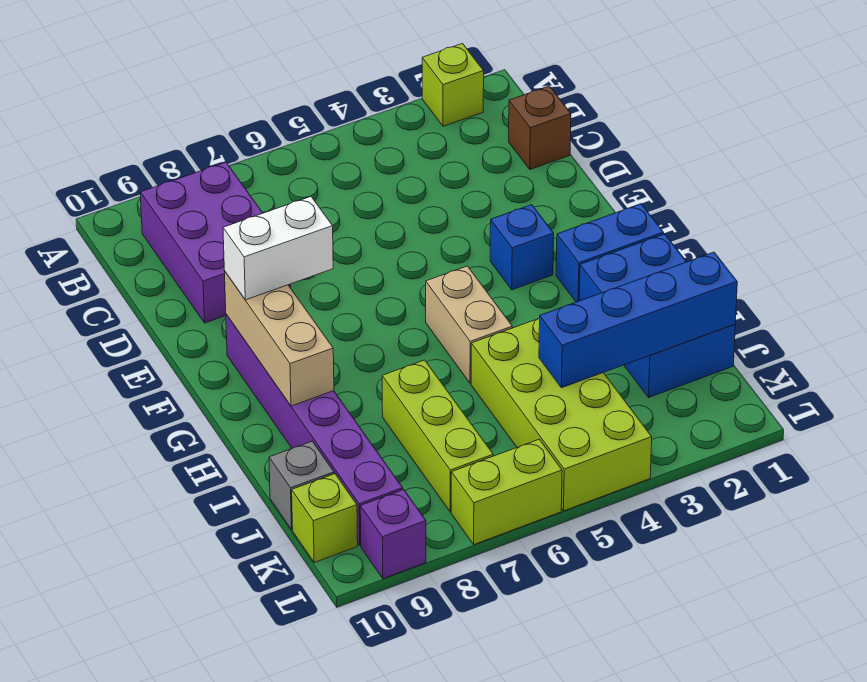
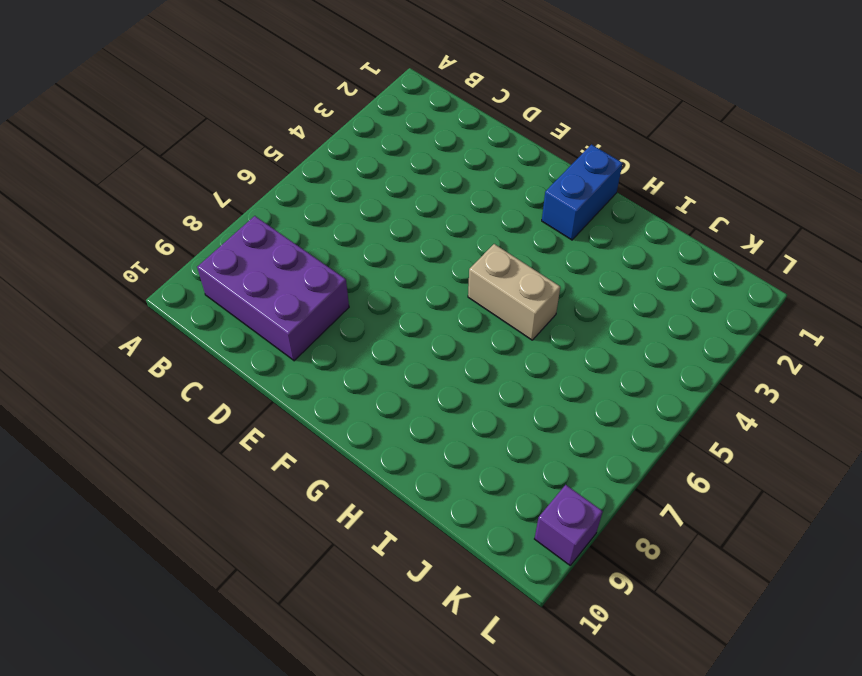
none -> lime brick A2 level 1
none -> brown brick C1 level 1
none -> blue brick F3 level 1

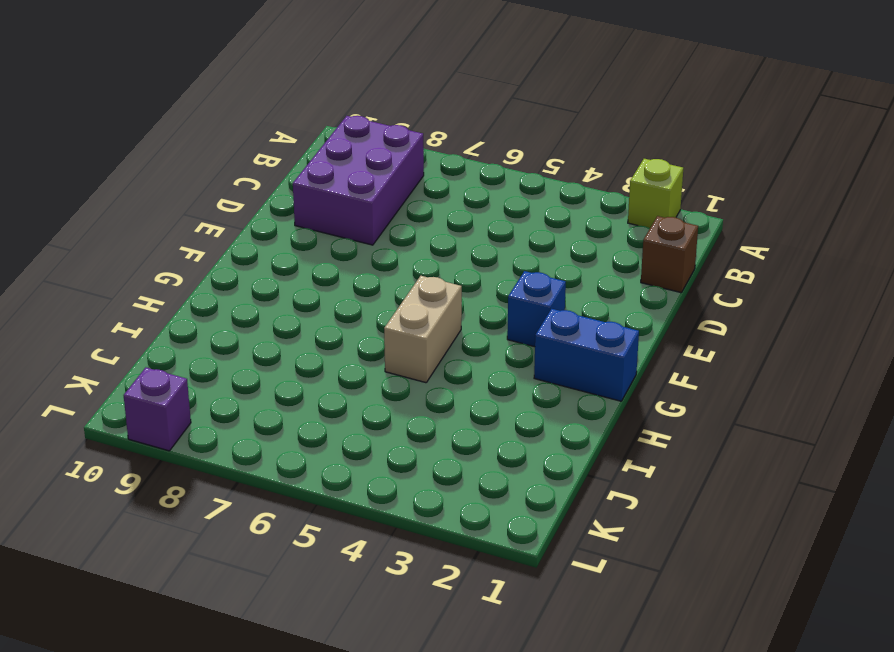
none -> purple brick F9:K9 level 1
none -> blue brick H1:J2 level 1
none -> lime brick I4:L5 level 1

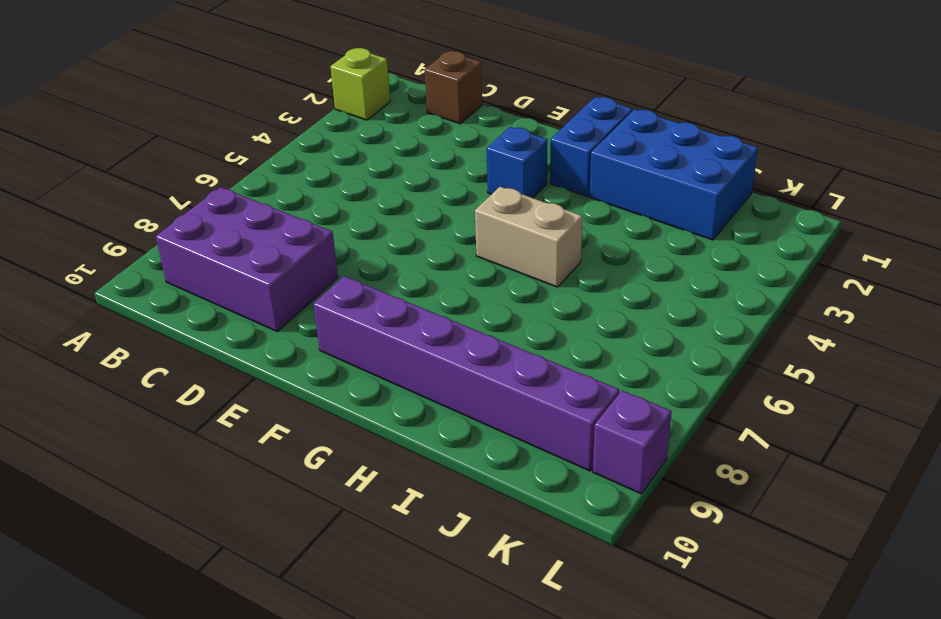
none -> lime brick I4:L5 level 1
none -> lime brick I7:K7 level 1
none -> grey brick J10 level 1

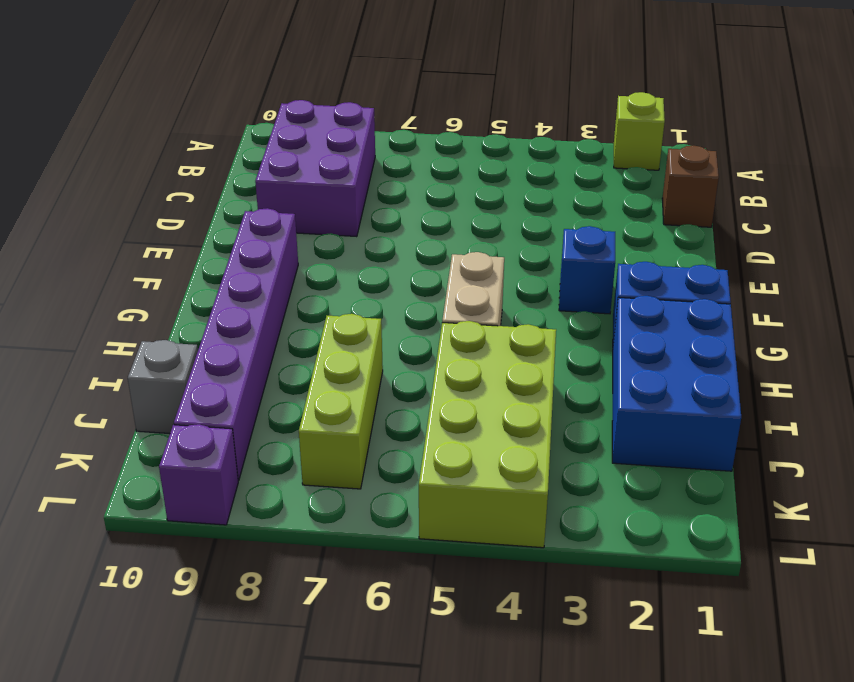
none -> lime brick K10 level 1
none -> lime brick L6:L7 level 1
none -> tan brick F9:H9 level 2

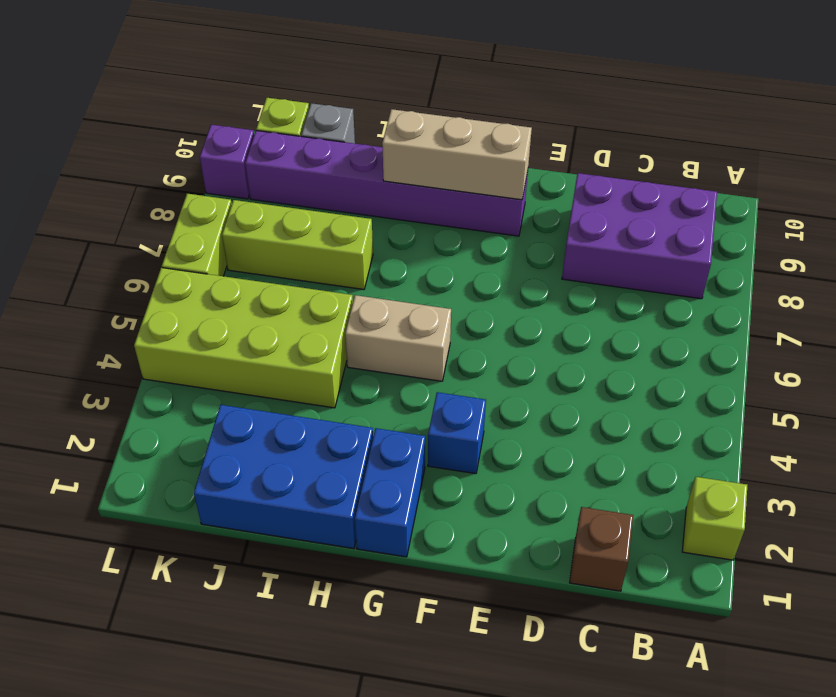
none -> blue brick J1:J4 level 2
none -> white brick F8:F9 level 3

